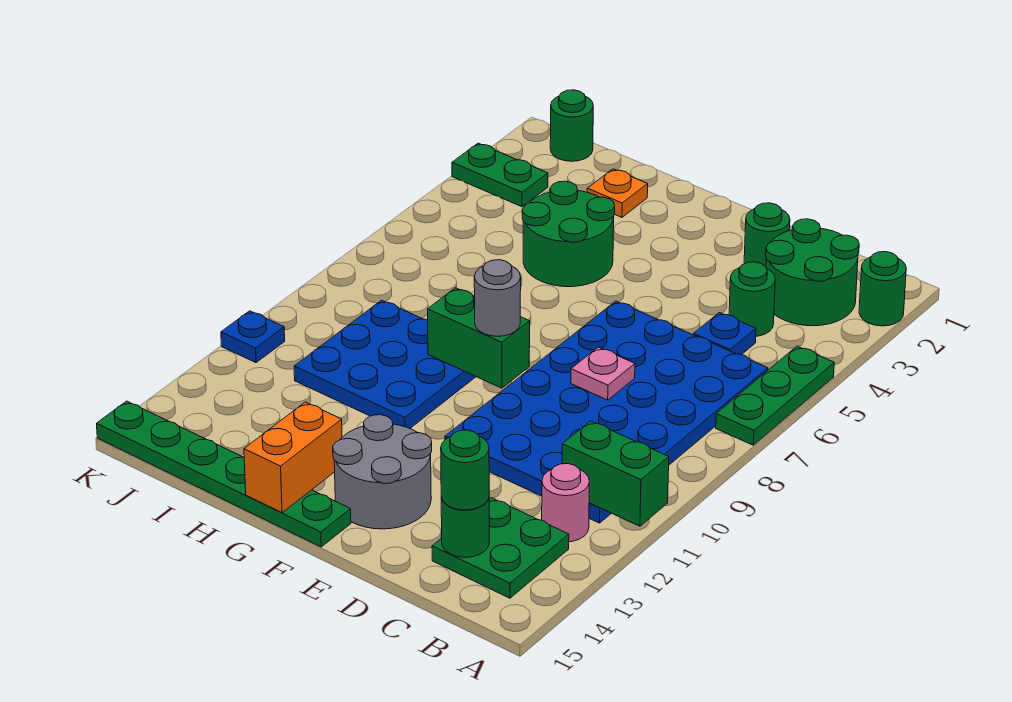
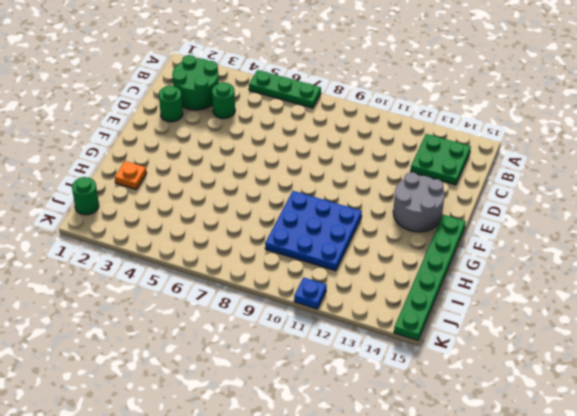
none -> green round brick A2 level 1
none -> blue plate B6:E11 level 1
none -> pink round brick B12 level 1

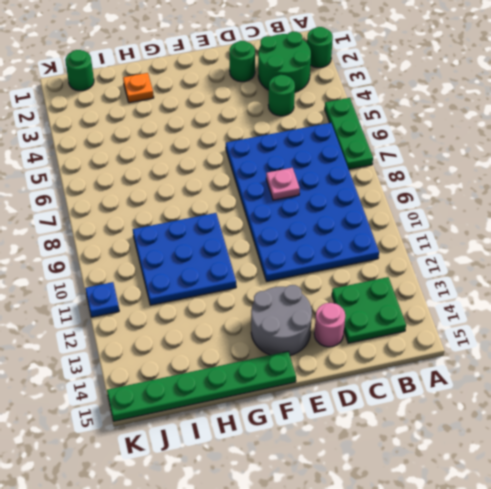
pink round brick D14 level 1 -> pink round brick B12 level 1
none -> blue plate C5 level 1
none -> green round brick G4:H5 level 1
none -> green plate J3:K3 level 1

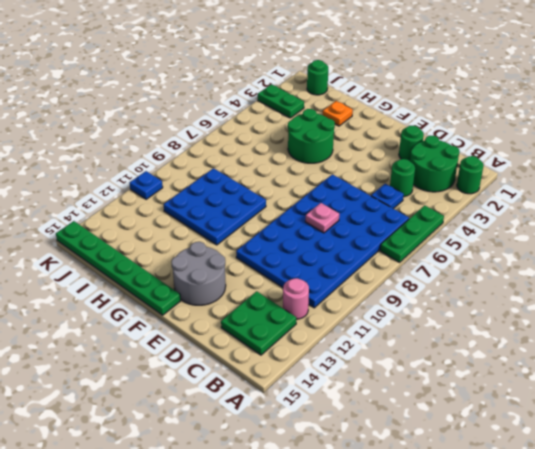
none -> green brick A11:B11 level 2
none -> green round brick C14 level 2
none -> green brick F9:G9 level 2

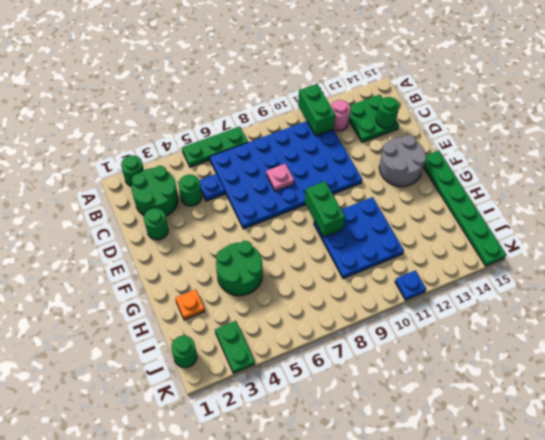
none -> orange brick G14:G15 level 2
none -> green round brick C14 level 3
none -> grey round brick F9 level 3

